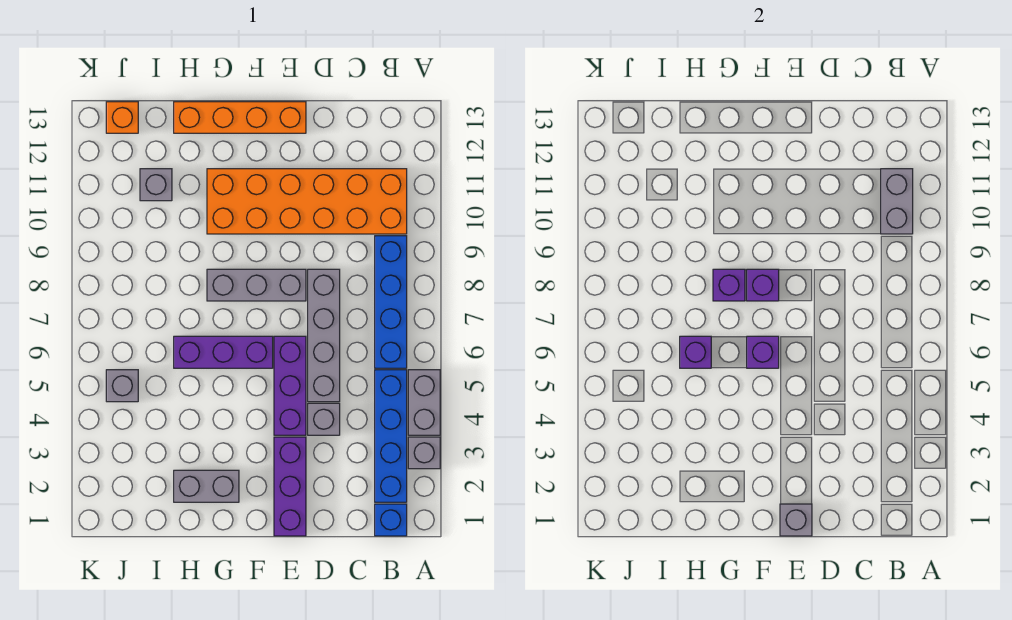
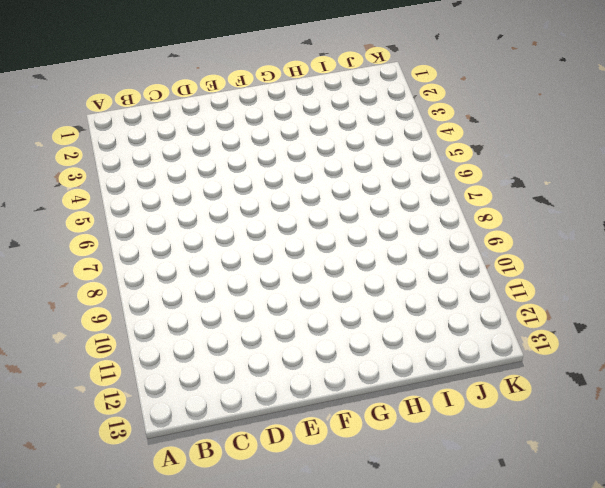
none -> grey brick A3 level 1
none -> grey brick A4:A5 level 1
none -> blue brick B1 level 1

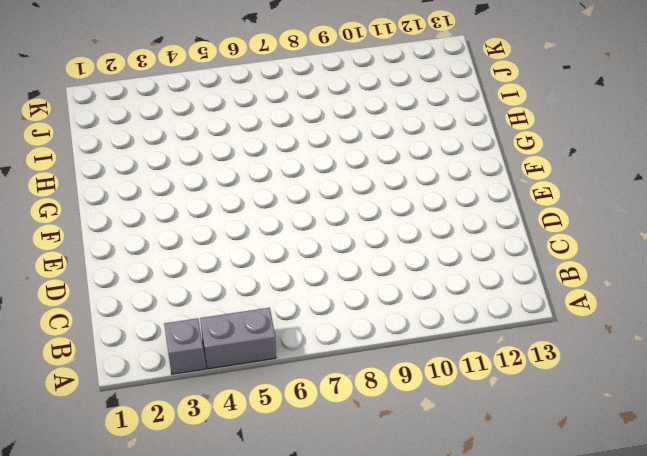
none -> blue brick B1 level 1
none -> blue brick B2:B5 level 1
none -> blue brick B6:B9 level 1

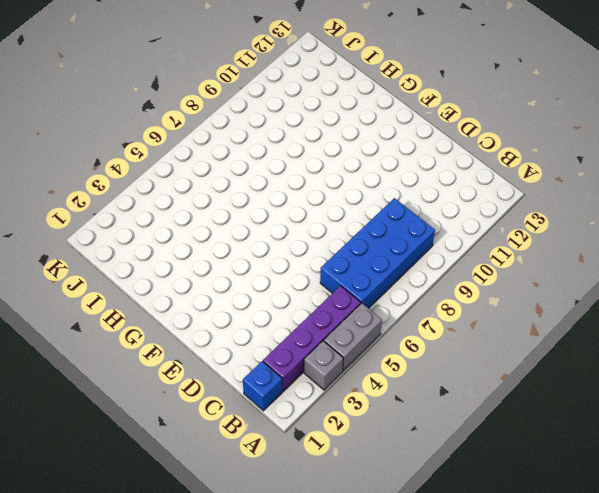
purple brick B2:B5 level 1 -> blue brick B2:B5 level 1
blue brick B6:C9 level 1 -> blue brick B6:B9 level 1
none -> orange brick B10:G11 level 1
none -> grey brick D4 level 1
none -> grey brick D5:D8 level 1

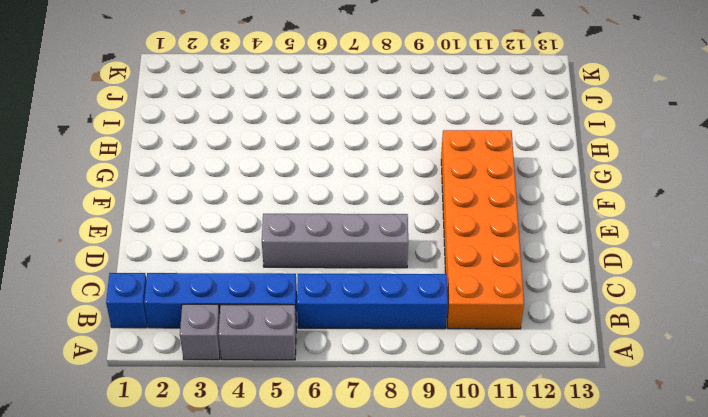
none -> grey brick D4 level 1
none -> purple brick E1:E3 level 1
none -> purple brick E4:E6 level 1

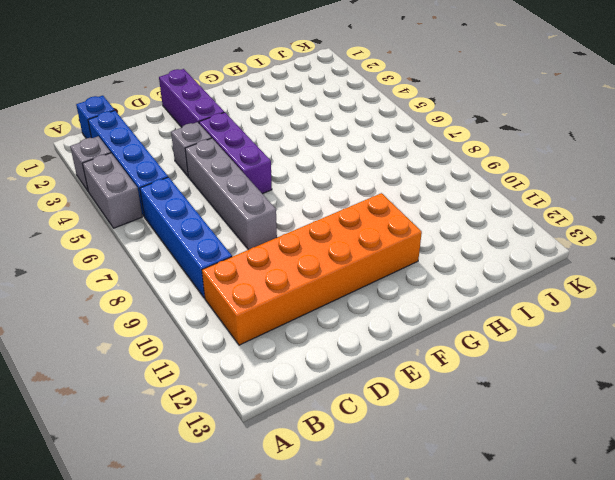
none -> grey brick E8:G8 level 1
none -> orange brick E13:H13 level 1
none -> purple brick F6:H6 level 1

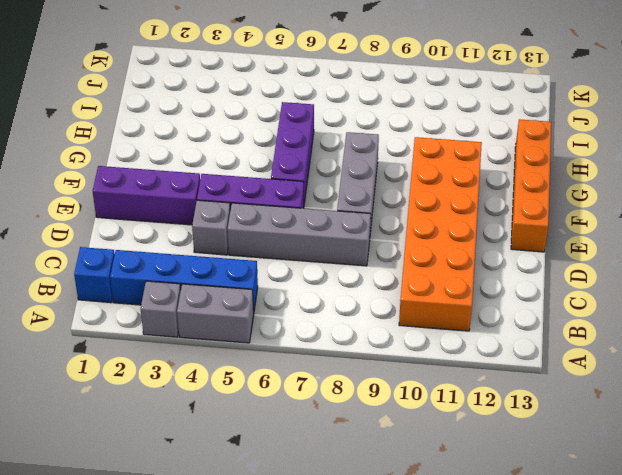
none -> blue brick B6:B9 level 1
none -> grey brick G2:H2 level 1
none -> grey brick I11 level 1

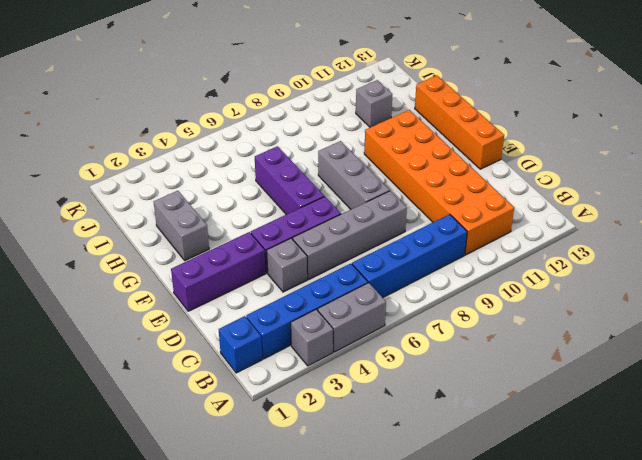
none -> grey brick J5 level 1
none -> orange brick J13 level 1
none -> grey brick B10:B11 level 2

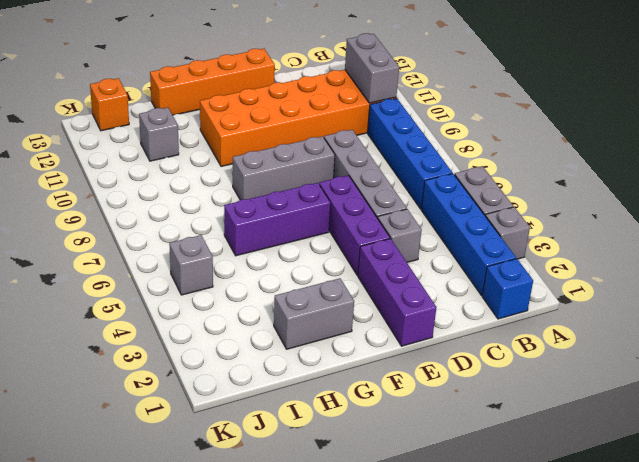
none -> grey brick E1 level 2
none -> purple brick F6 level 2
none -> purple brick F8 level 2

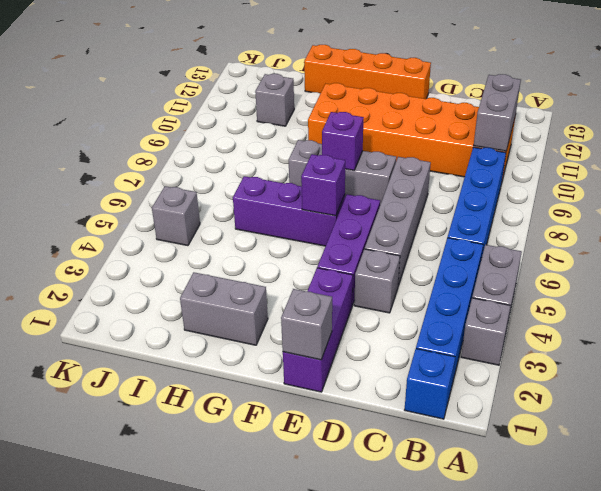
none -> orange brick J13 level 1
none -> purple brick G8 level 2
none -> purple brick H6 level 2

